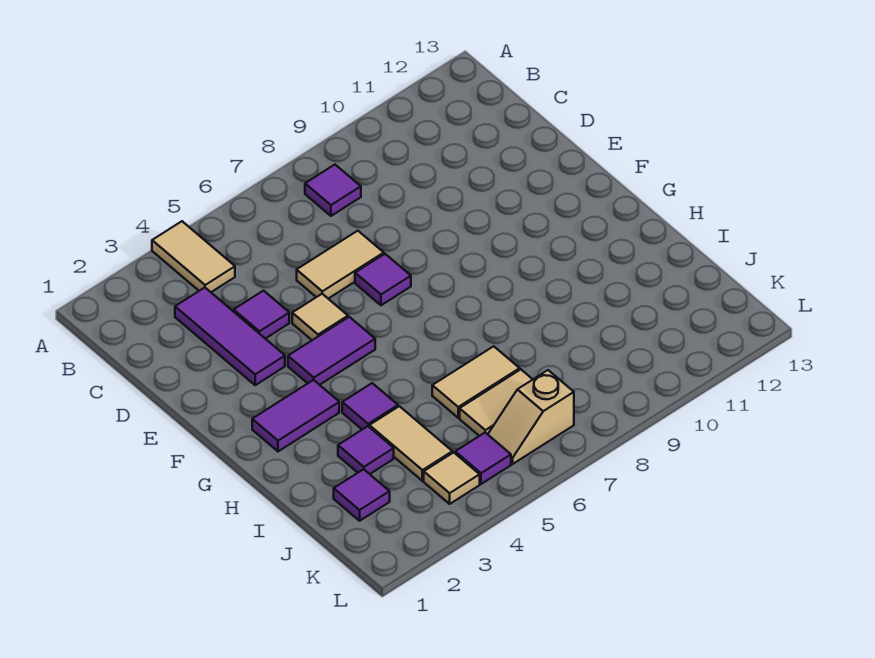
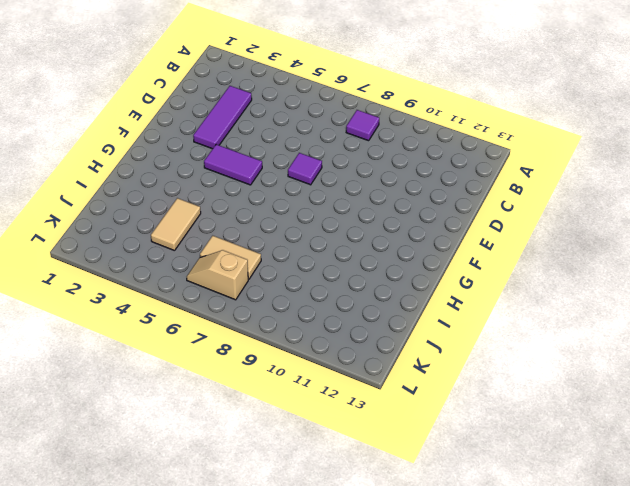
none -> tan tile A4:B4 level 1
none -> purple tile D4 level 1
none -> tan tile D6:D7 level 1

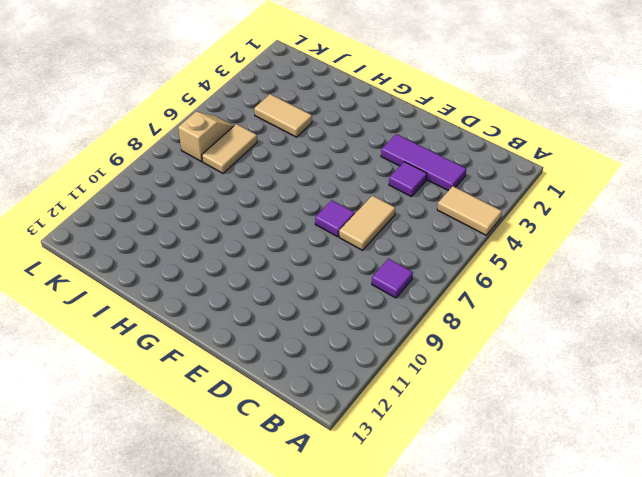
none -> tan tile E5 level 1
none -> purple tile F4:F5 level 1
none -> purple tile G2:G3 level 1

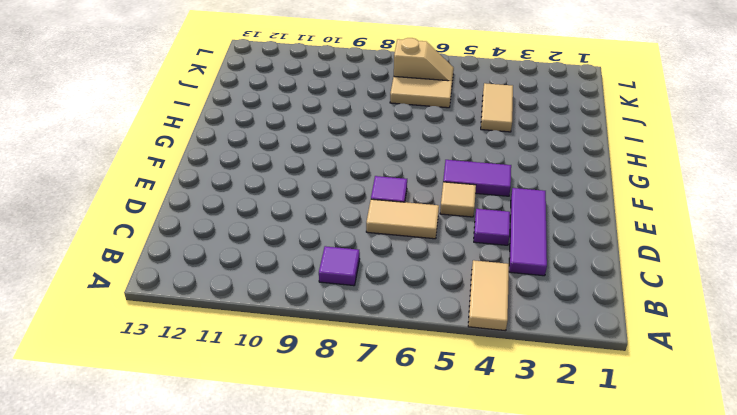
none -> purple tile G2:G3 level 1
none -> purple tile H4 level 1
none -> purple tile I3 level 1

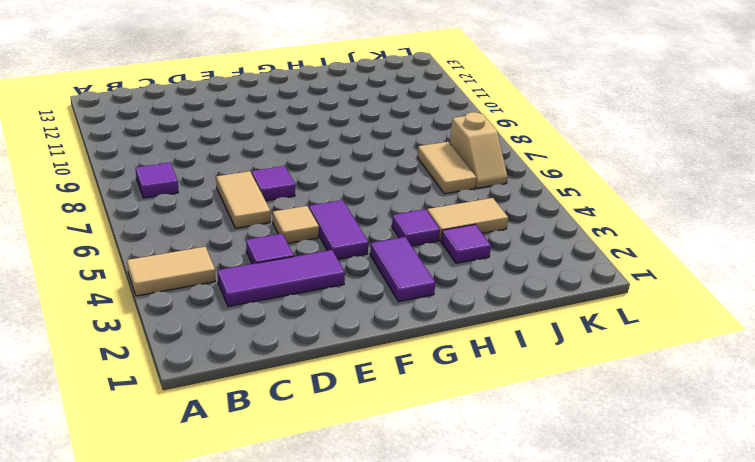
none -> tan tile I6:I7 level 1
none -> purple tile J2 level 1
none -> tan tile K4 level 1

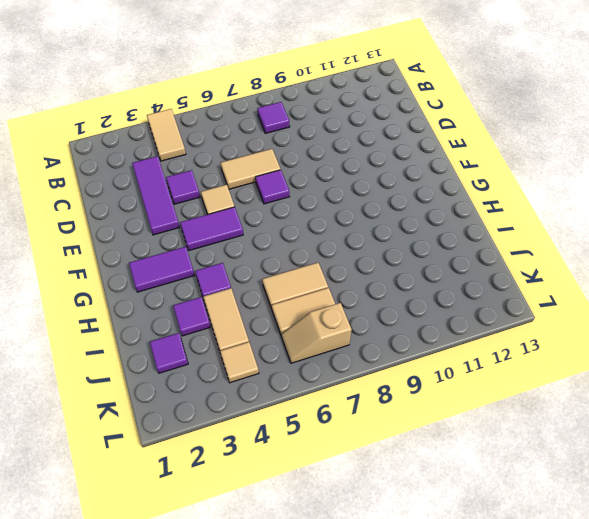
none -> purple tile K5 level 1

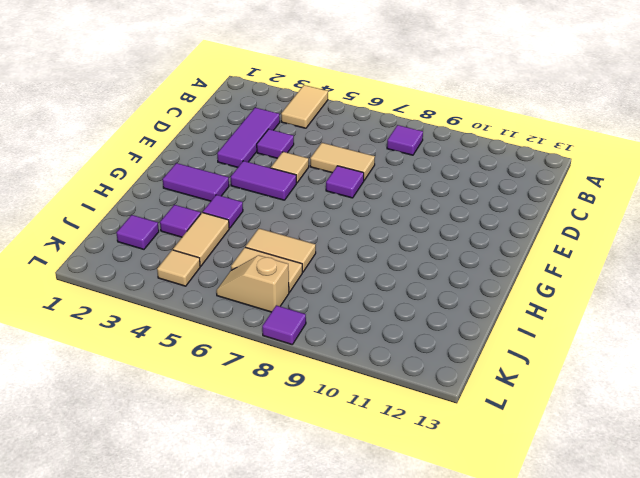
purple tile L8 level 1 -> purple tile K5 level 1

